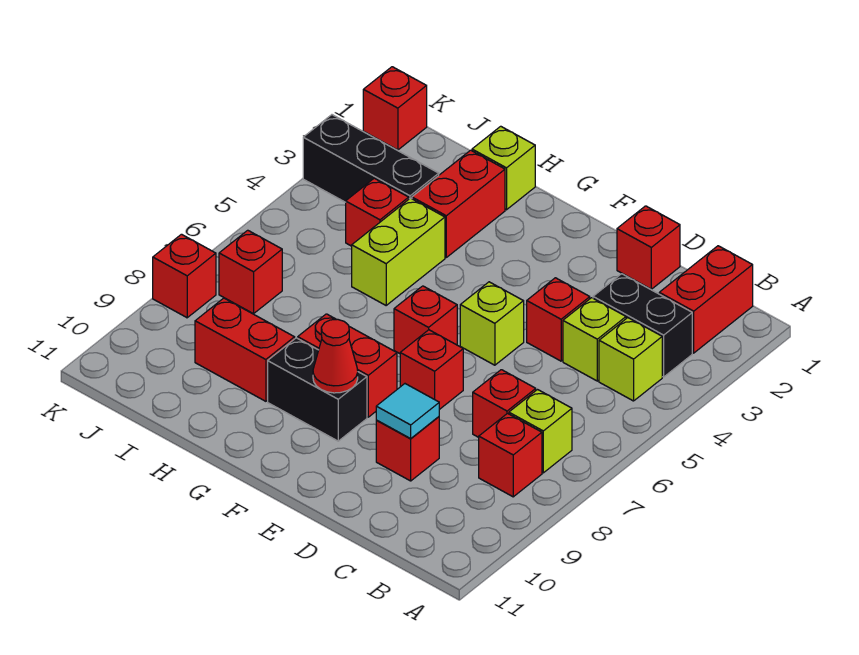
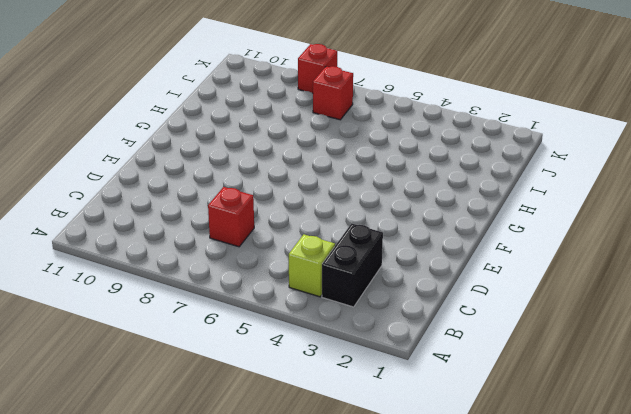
none -> red brick B1:B2 level 1
none -> lime brick B7 level 1
none -> red brick B8 level 1

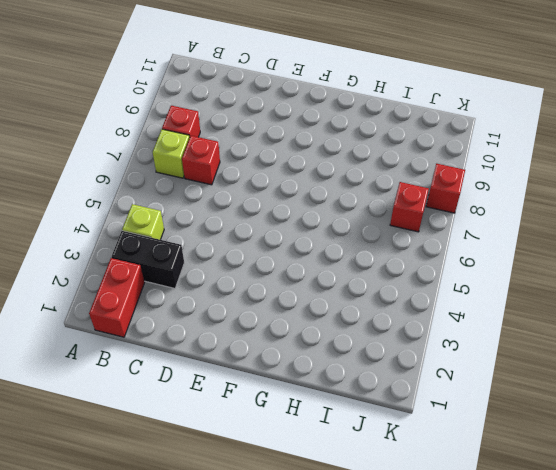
none -> lime brick C4 level 1
none -> red brick D1 level 1
none -> red brick D4 level 1

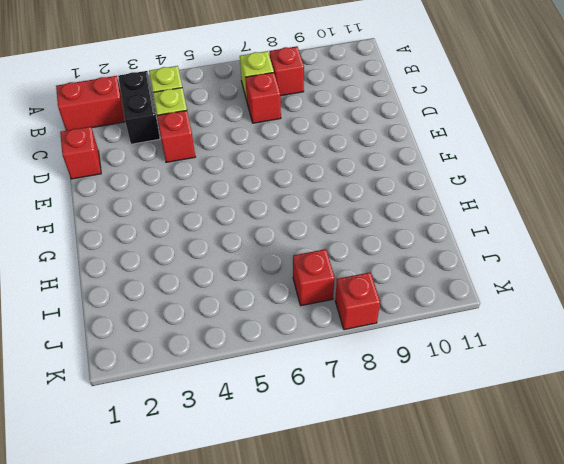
none -> red brick D9 level 1
none -> lime brick E5 level 1
none -> red brick E7 level 1

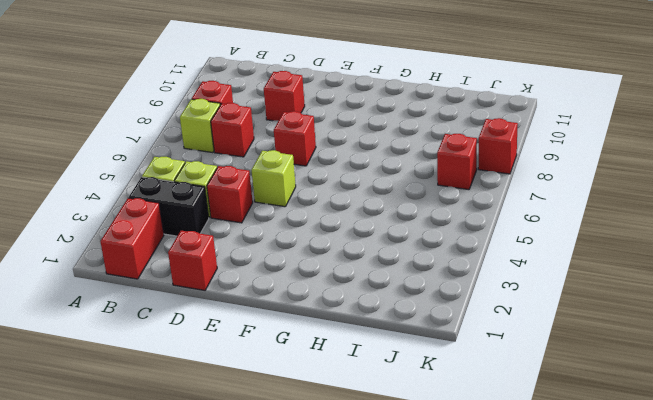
none -> red brick F6 level 1
none -> red brick F8:G8 level 1
none -> black brick F9:G9 level 1

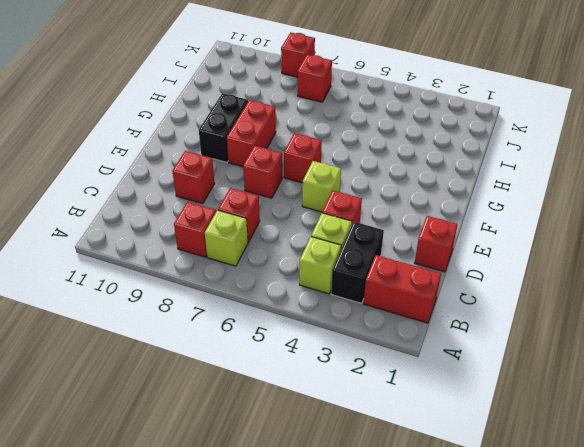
none -> lime brick H1 level 1
none -> red brick H2:H3 level 1
none -> lime brick H4:H5 level 1

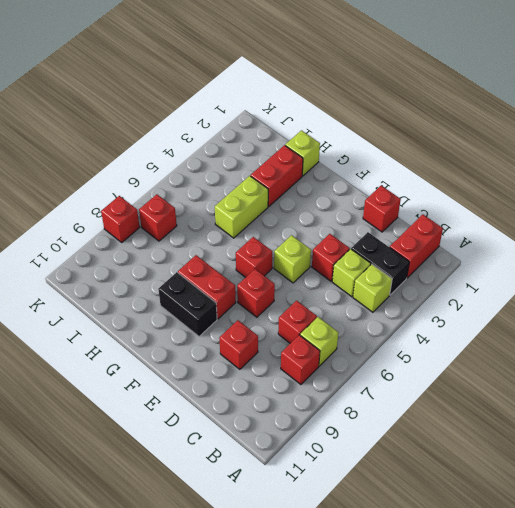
none -> red brick H9:I9 level 1
none -> black brick I3:K3 level 1
none -> red brick I4 level 1

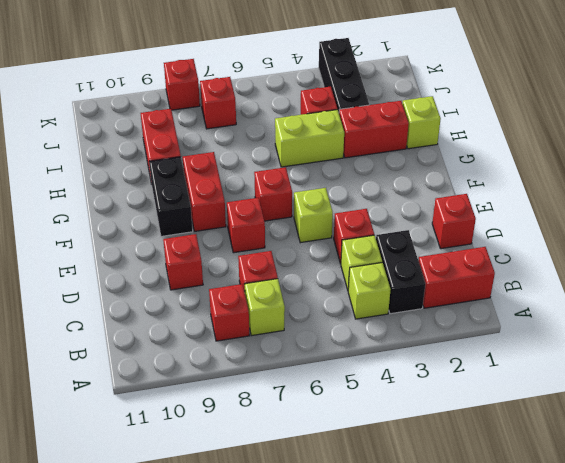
none -> red brick K1 level 1
none -> cyan tile D9 level 2
none -> red cone F9 level 2

